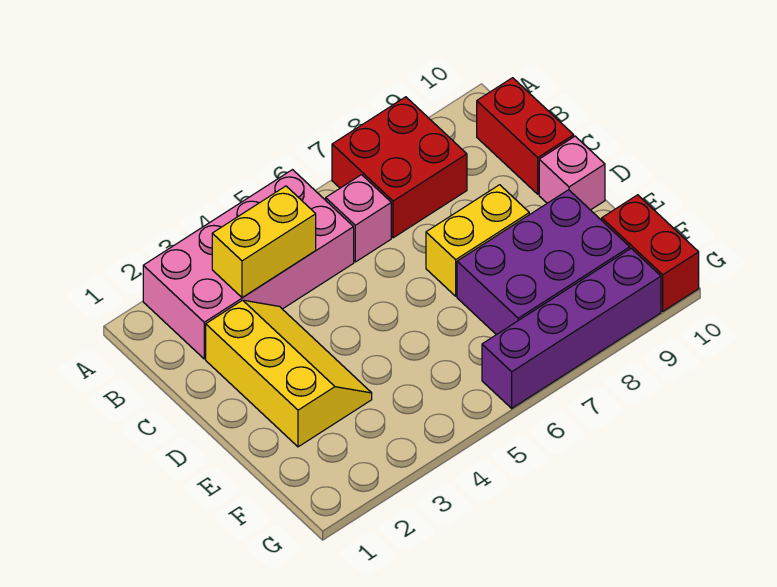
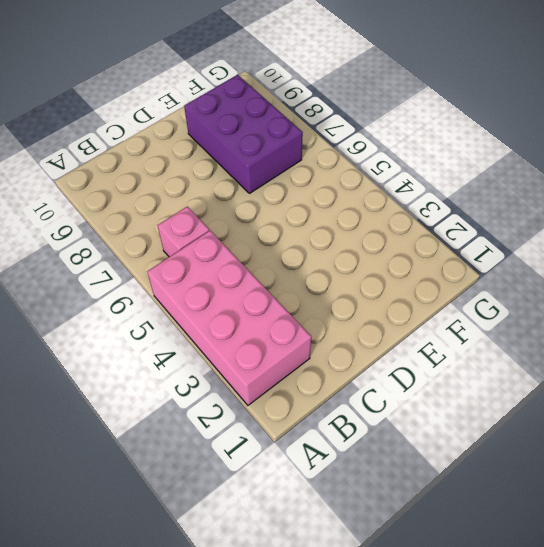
none -> red brick A7:B8 level 1
none -> red brick B10:C10 level 1

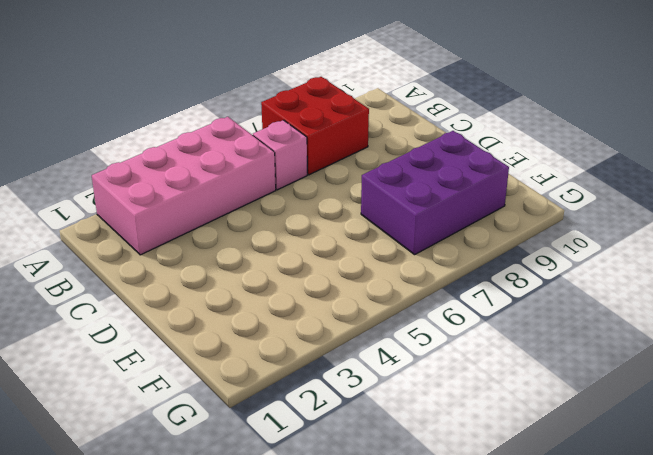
none -> red brick B10:C10 level 1
none -> yellow slope C2:E3 level 1 top 2

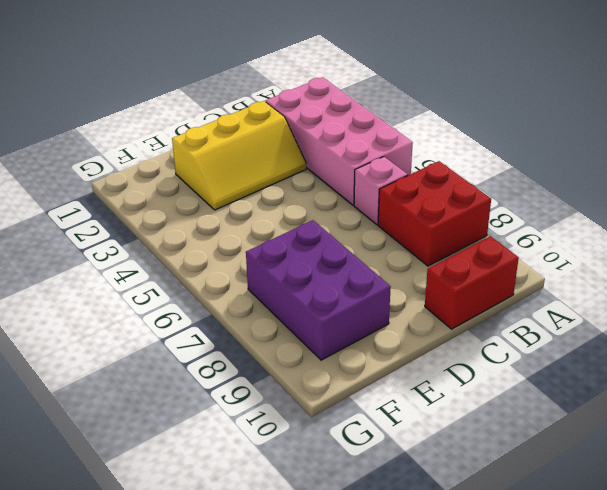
none -> yellow brick D7:D8 level 1
none -> pink brick D10 level 1

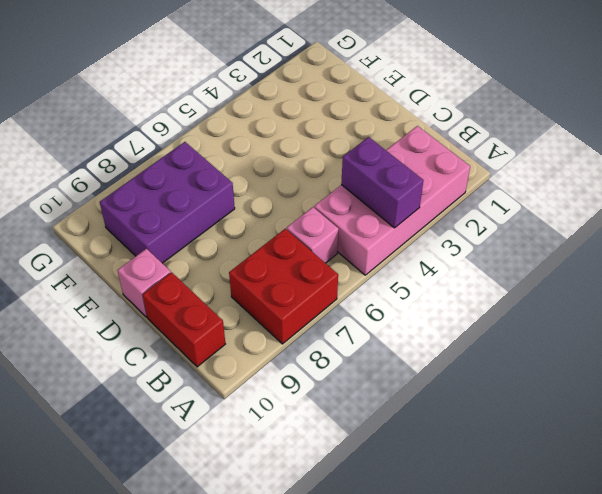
purple brick A4:B4 level 2 -> yellow brick B3:B4 level 2
none -> yellow slope C2:E3 level 1 top 2
none -> yellow brick D7:D8 level 1

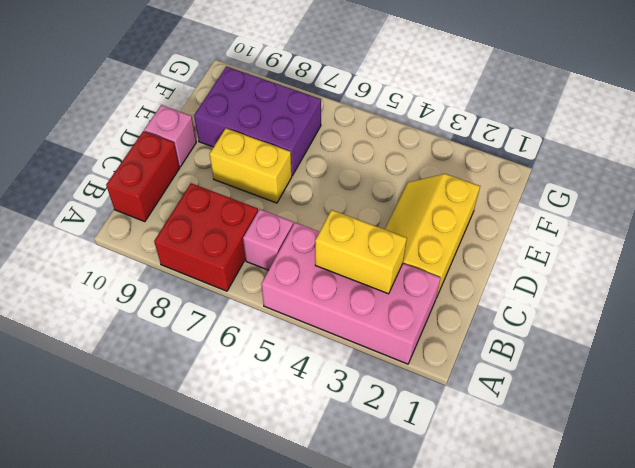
none -> red brick F10:G10 level 1
none -> purple brick G6:G9 level 1

